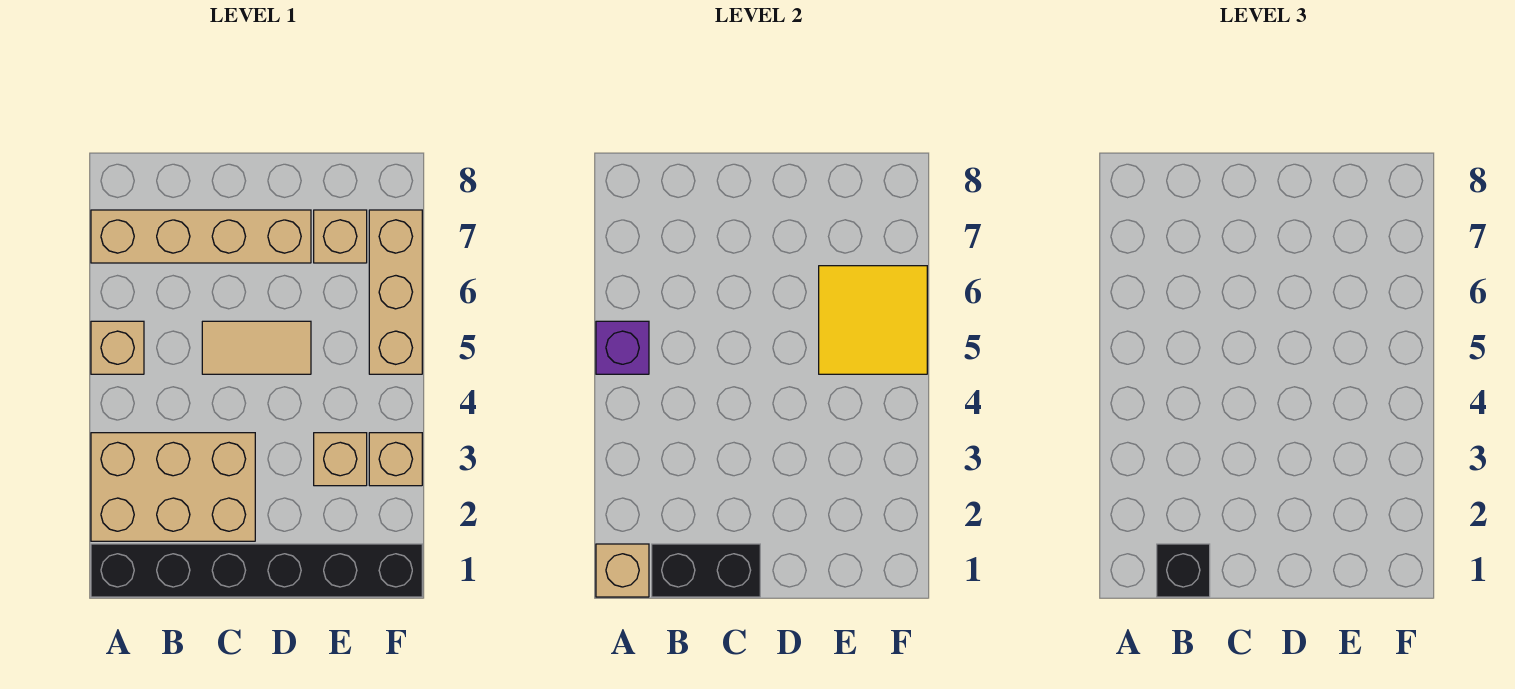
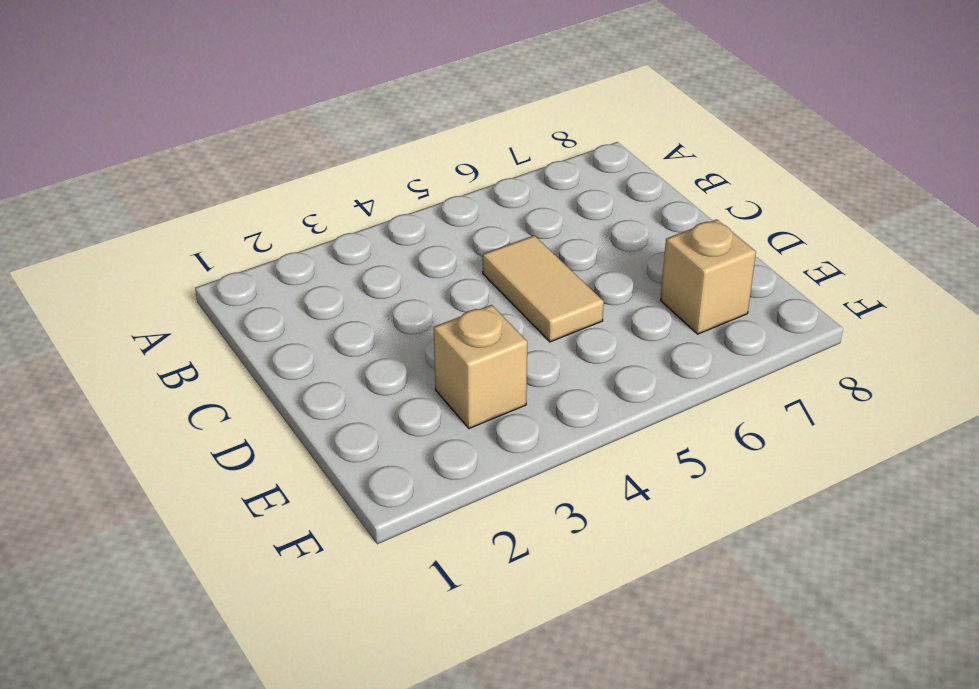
none -> black brick A1:F1 level 1
none -> tan brick A2:C3 level 1
none -> tan brick A5 level 1

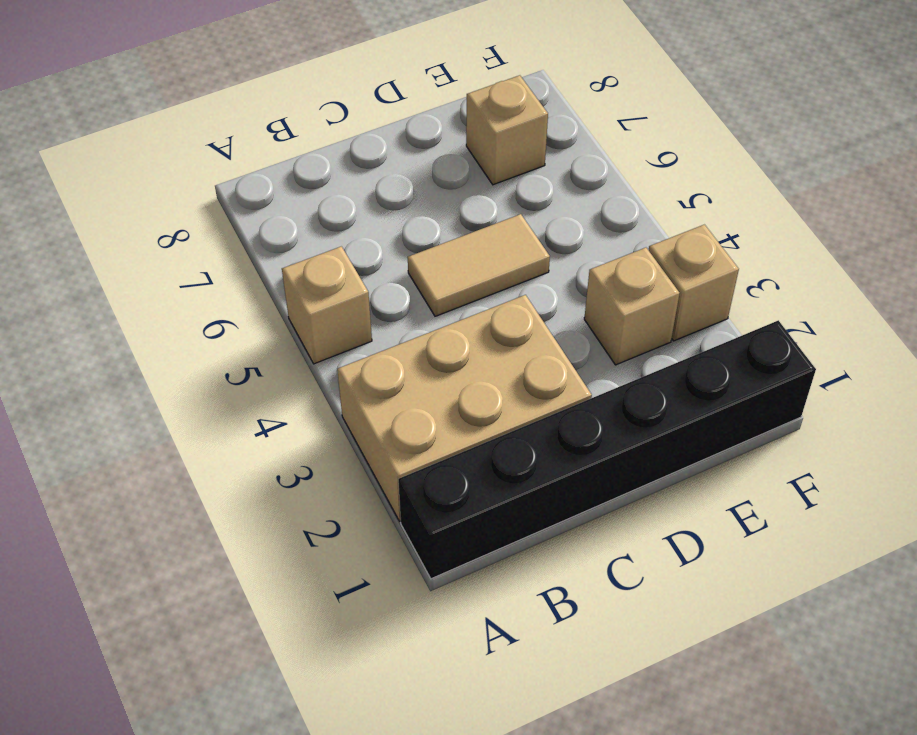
none -> tan brick A7:D7 level 1
none -> tan brick F5:F7 level 1
none -> tan brick A1 level 2

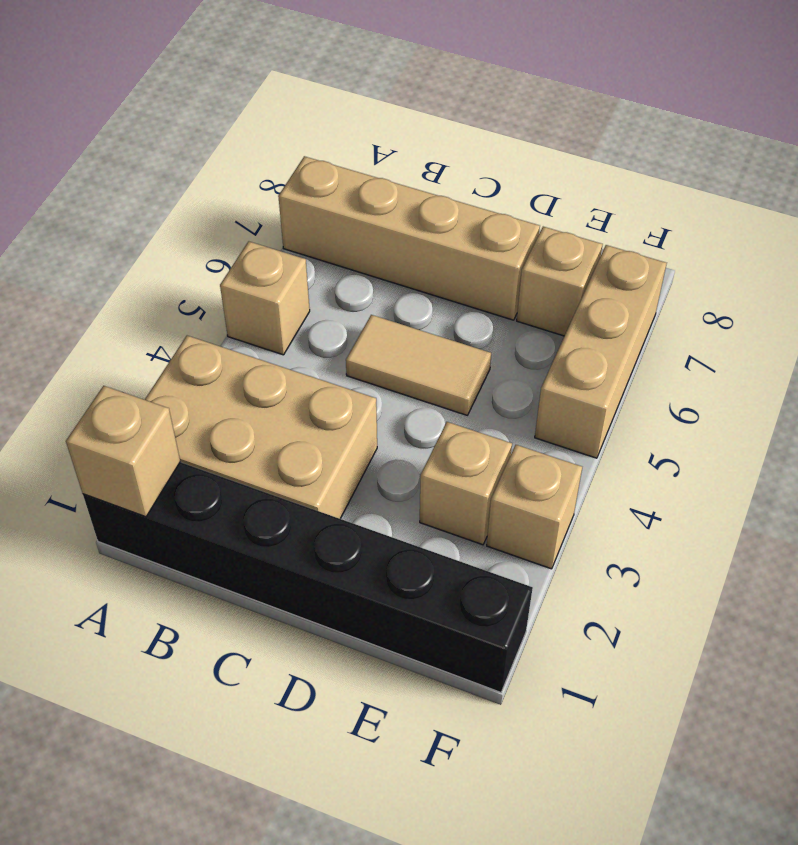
none -> purple brick A5 level 2
none -> black brick B1:C1 level 2
none -> yellow tile E5:F6 level 2

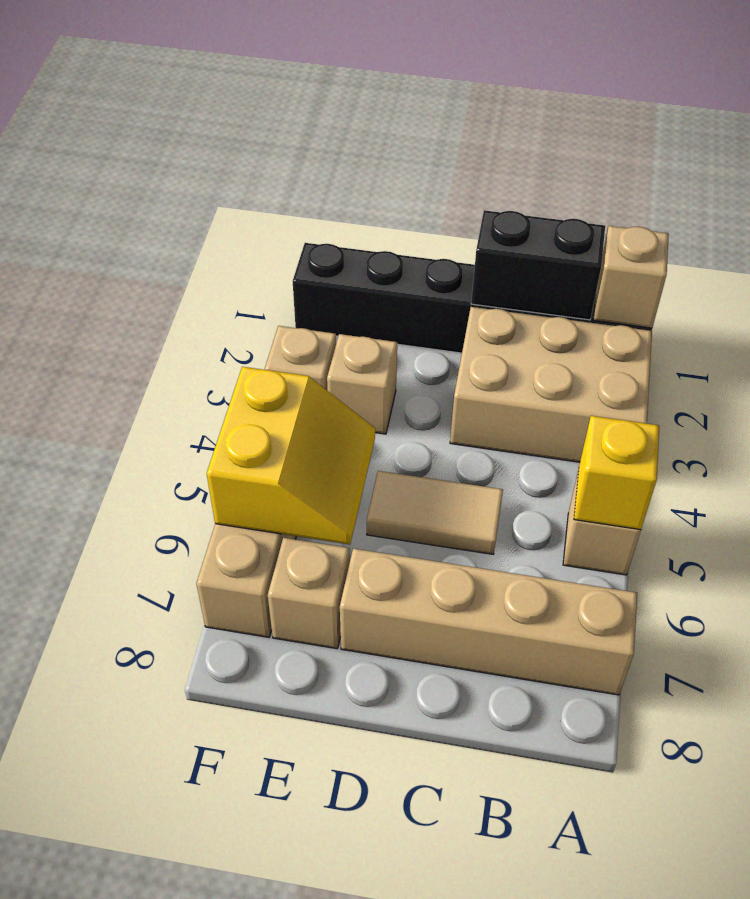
yellow brick A5 level 2 -> purple brick A5 level 2
yellow slope E5:F6 level 2 top F -> yellow tile E5:F6 level 2
none -> black brick B1 level 3

